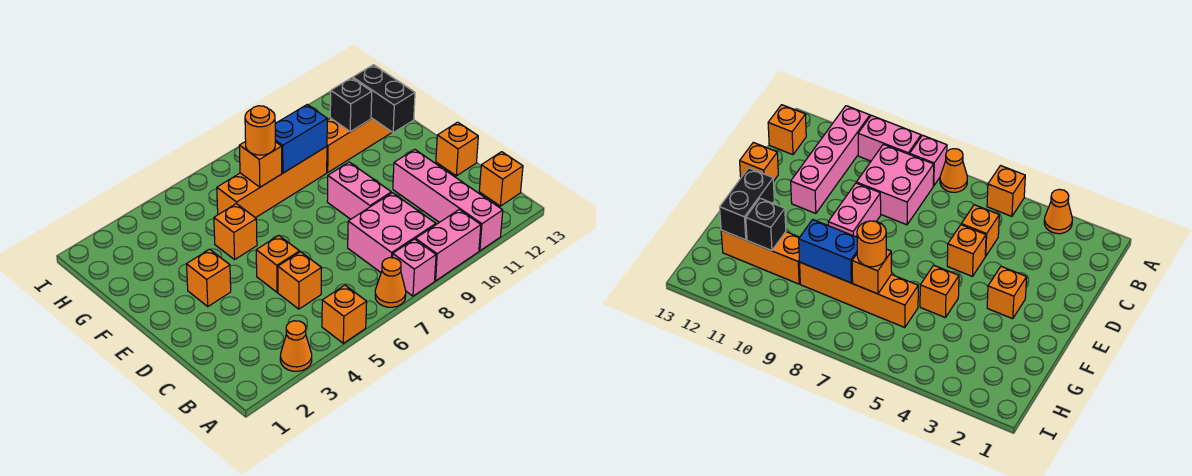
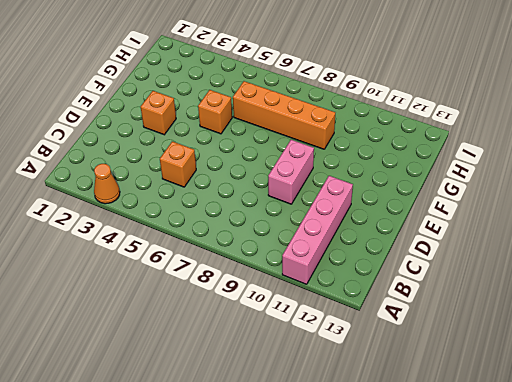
none -> orange brick A5 level 1
none -> orange cone A7 level 1
none -> pink brick A8 level 1

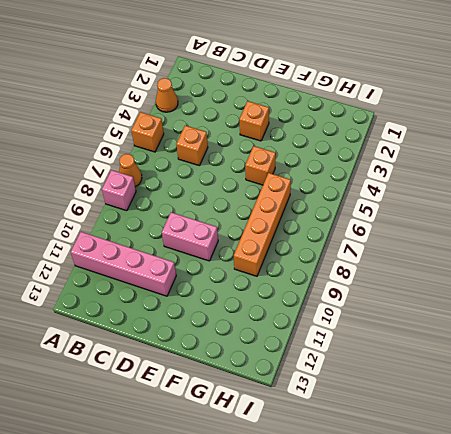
none -> pink brick A9:A10 level 1
none -> pink brick B8:C9 level 1
none -> orange brick B13 level 1

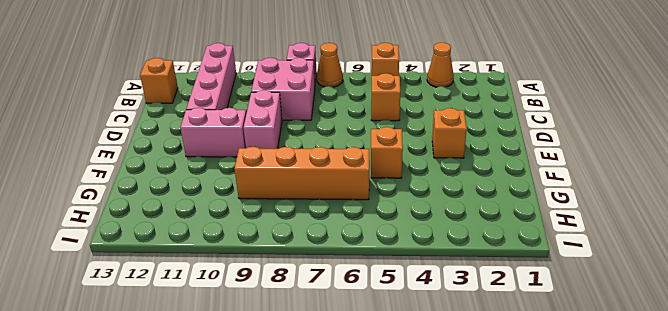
pink brick E10:E11 level 1 -> pink brick A9:A10 level 1
none -> orange brick D5 level 1
none -> orange brick D13 level 1
none -> orange brick G10:G12 level 1

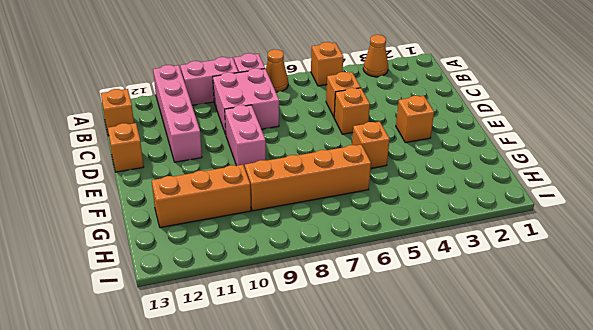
none -> black brick F12:G12 level 2
none -> orange brick G7 level 2
none -> blue brick G8:G9 level 2

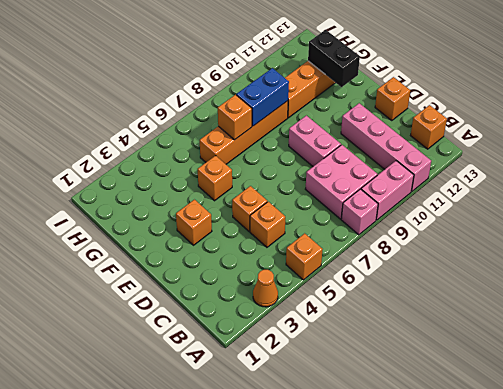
none -> orange cone A7 level 1
none -> black brick G11 level 2
none -> orange round brick G7 level 3

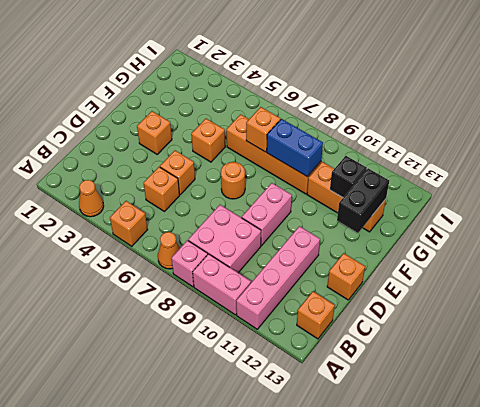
orange round brick E7 level 1 -> orange round brick G7 level 3

